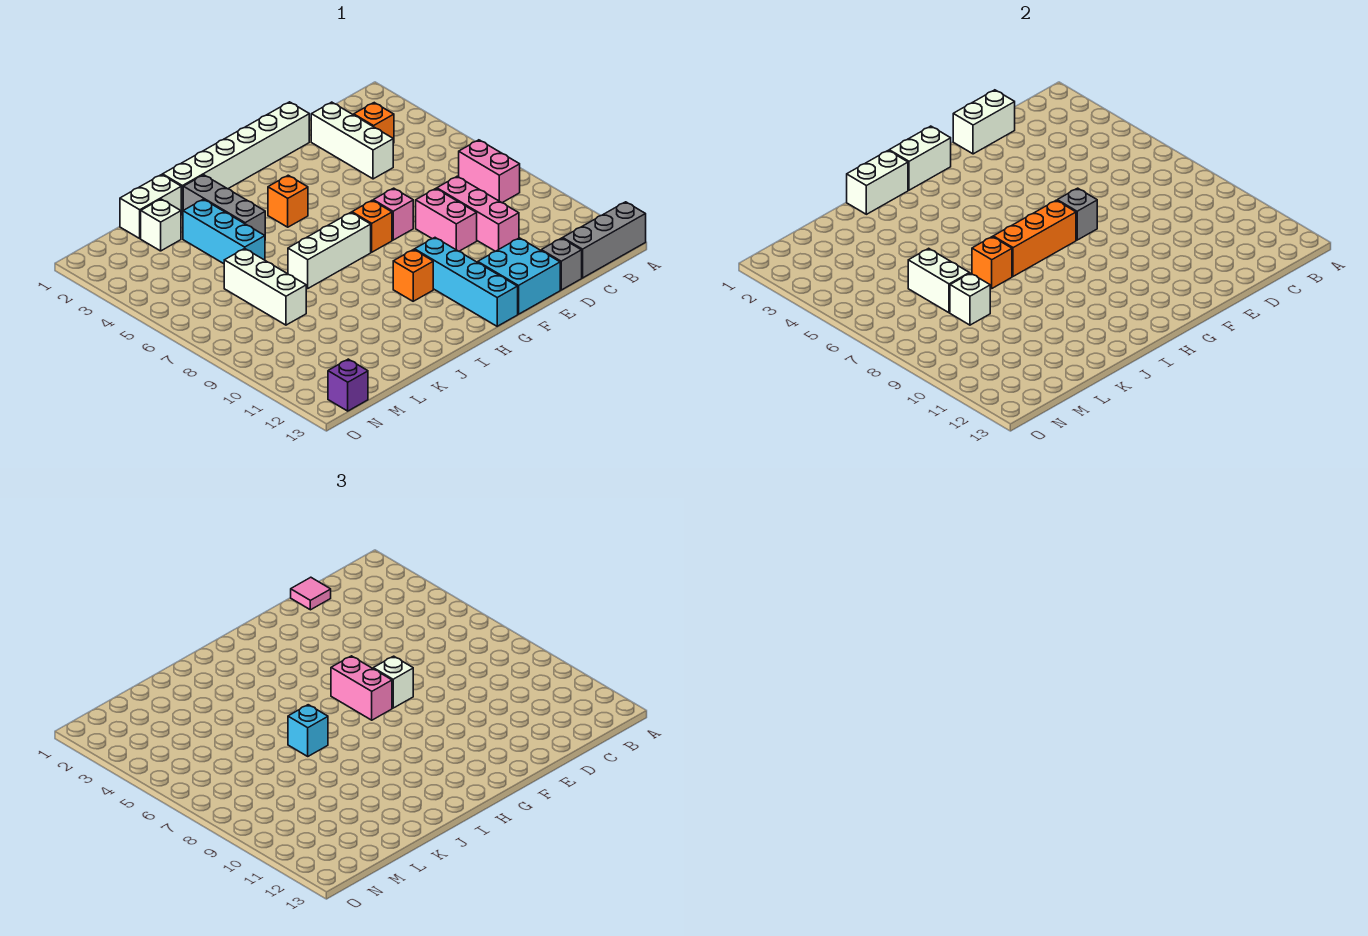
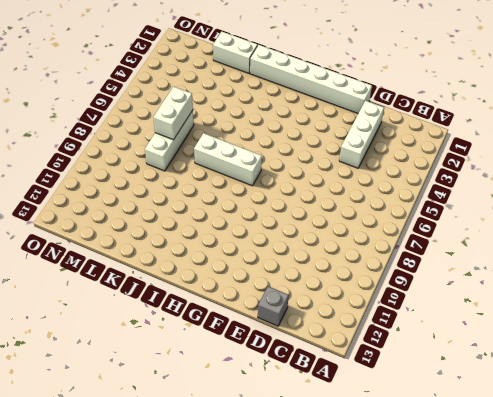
none -> grey brick A13:C13 level 1
none -> pink brick B7:B8 level 1
none -> orange brick C3 level 1
none -> pink brick D8:D10 level 1

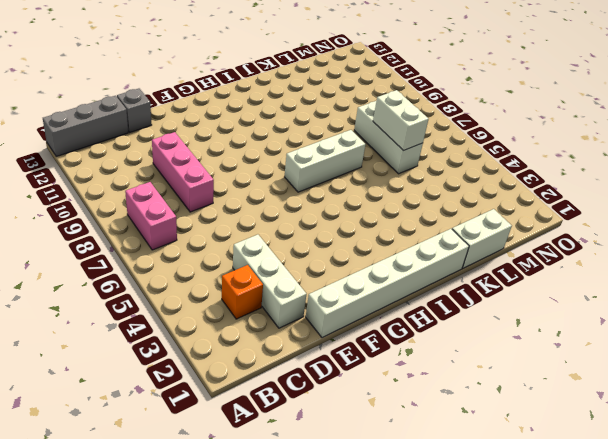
none -> pink brick E8:E9 level 1
none -> cyan brick E12:F13 level 1
none -> pink brick F7 level 1
none -> orange brick G7 level 1

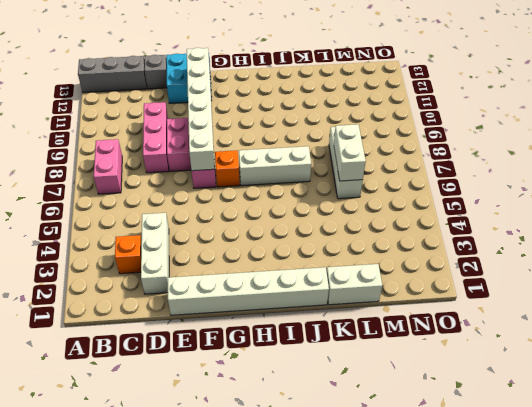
white brick F7:F12 level 2 -> grey brick F7 level 2
none -> cyan brick G10:G13 level 1
none -> orange brick H4 level 1
none -> orange brick H10 level 1
none -> grey brick J2:J4 level 1

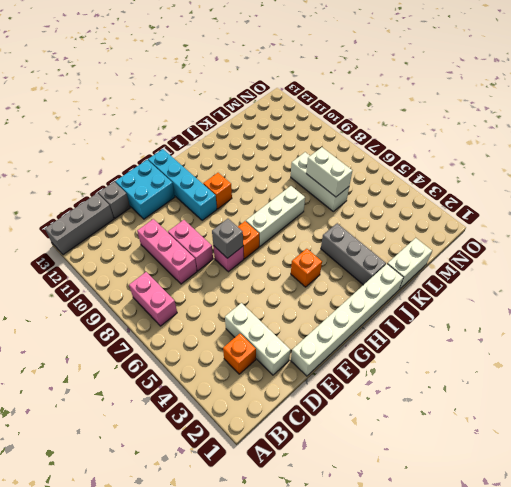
none -> cyan brick K3:K5 level 1
none -> white brick L2 level 1
none -> purple brick N13 level 1
none -> white brick D1:E1 level 2

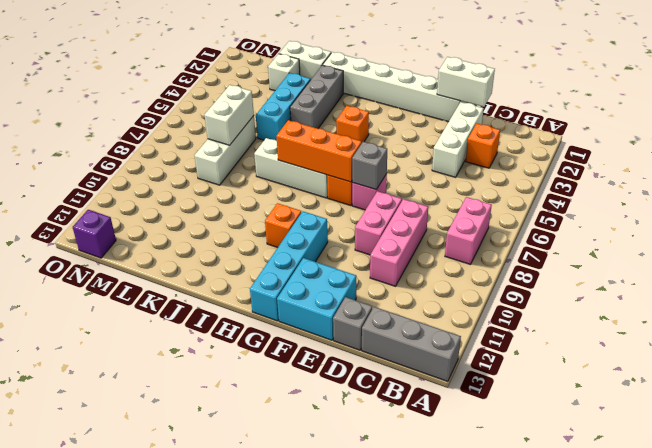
none -> white brick G1:H1 level 2
none -> white brick I1:J1 level 2
none -> orange brick J7 level 2
none -> white brick L8 level 2

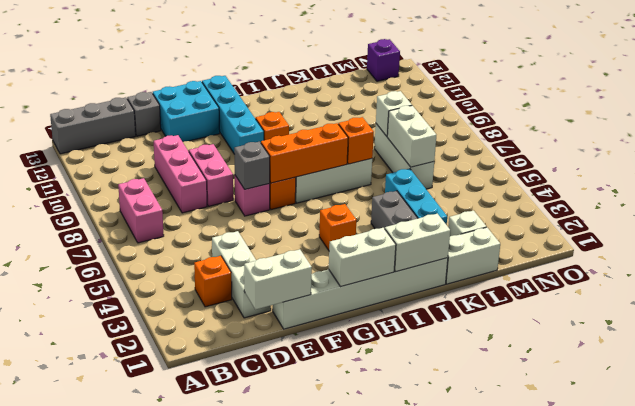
none -> pink tile D1 level 3
none -> white brick F7 level 3
none -> pink brick G6:G7 level 3
none -> cyan brick J7 level 3

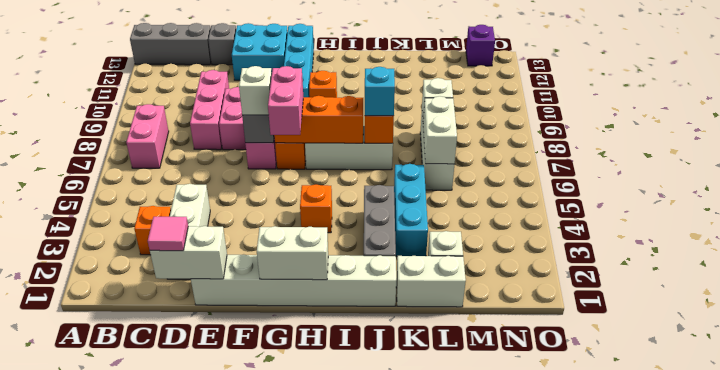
none -> white brick I1:J1 level 2

